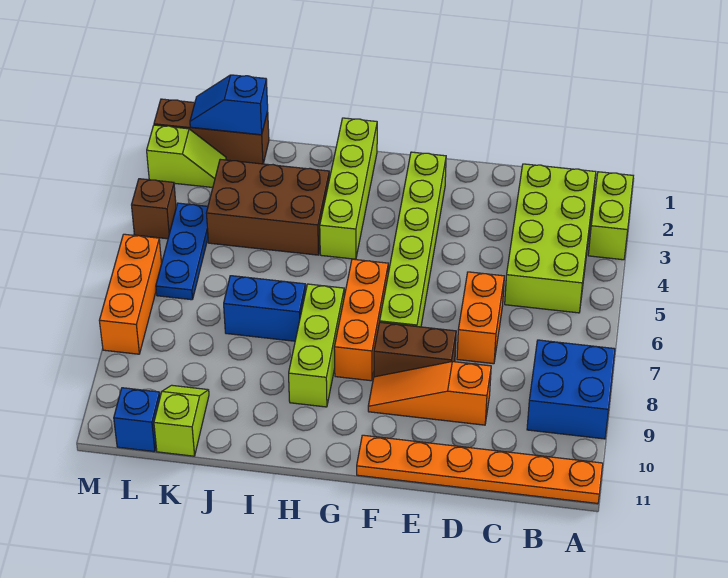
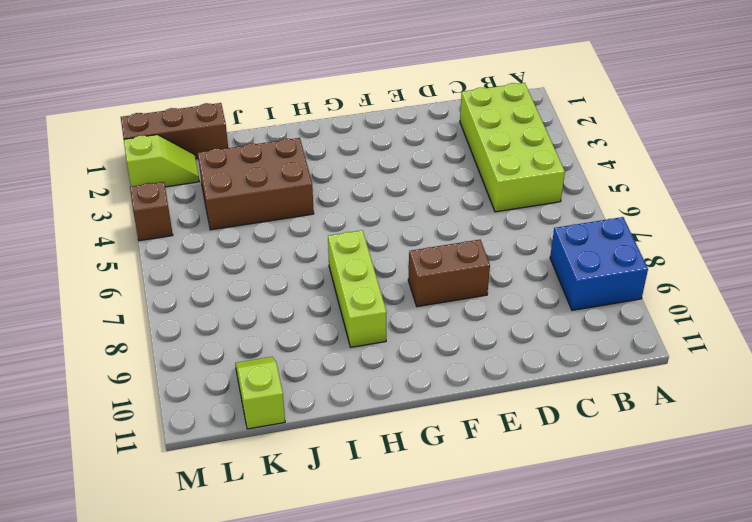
none -> lime brick A2:A3 level 1
none -> orange plate A11:F11 level 1
none -> orange brick D6:D7 level 1

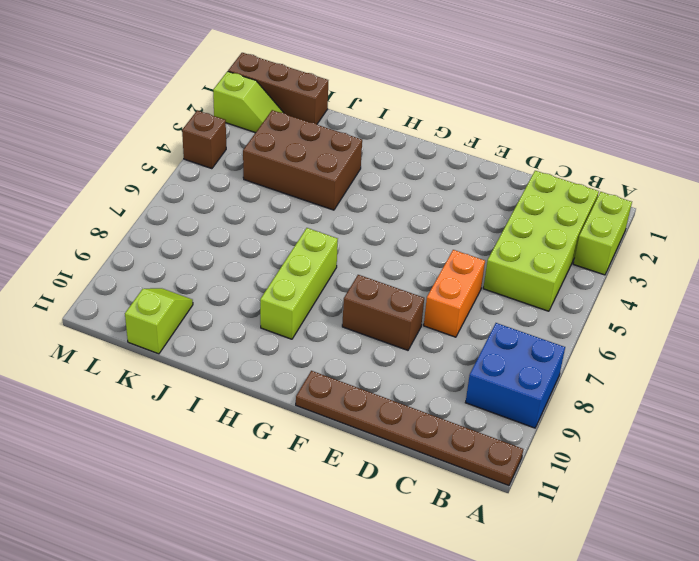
brown plate A11:F11 level 1 -> orange plate A11:F11 level 1
none -> orange slope D9:F9 level 1 top D
none -> lime brick F2:F7 level 1
none -> orange brick G6:G8 level 1

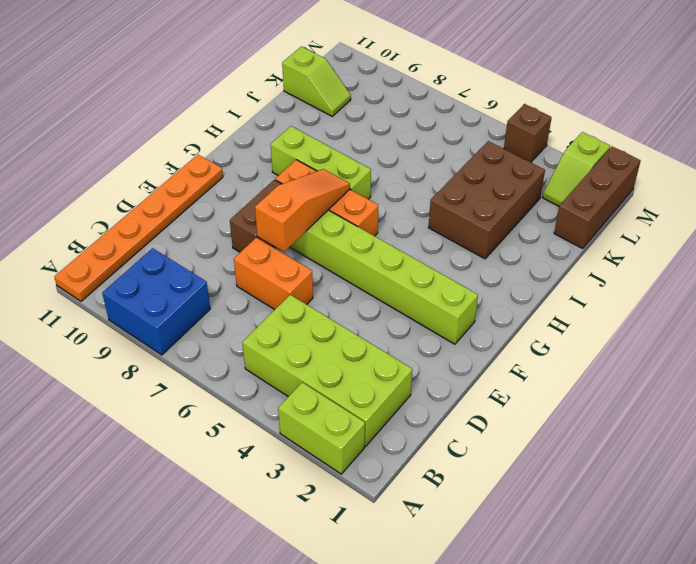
orange slope E7:G7 level 2 top E -> orange slope D9:F9 level 1 top D
none -> lime brick H1:H4 level 1
none -> blue brick I7:J7 level 1
none -> blue plate L4:L6 level 1

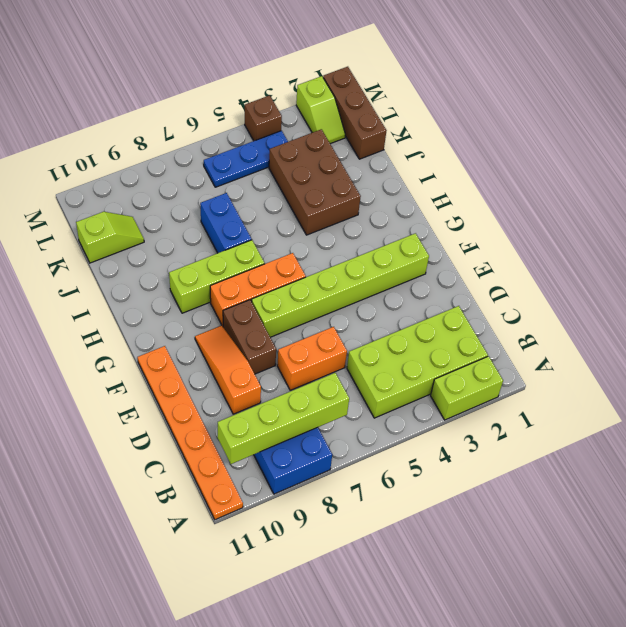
lime brick B7:B10 level 2 -> lime brick H1:H4 level 1
none -> blue brick L11 level 1
none -> orange brick M6:M8 level 1
none -> blue slope K1:L1 level 2 top K

